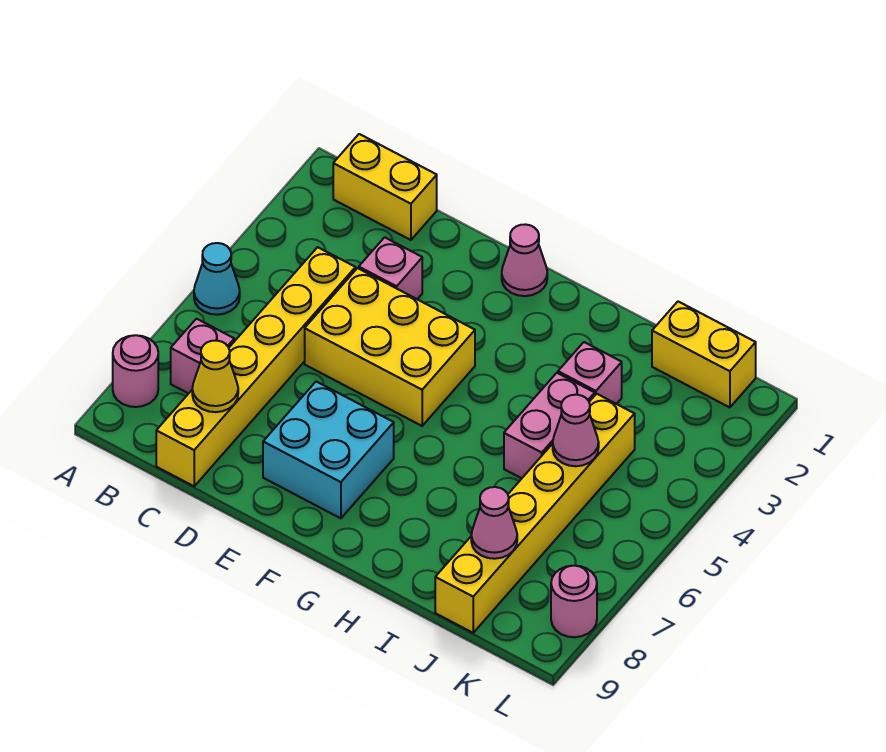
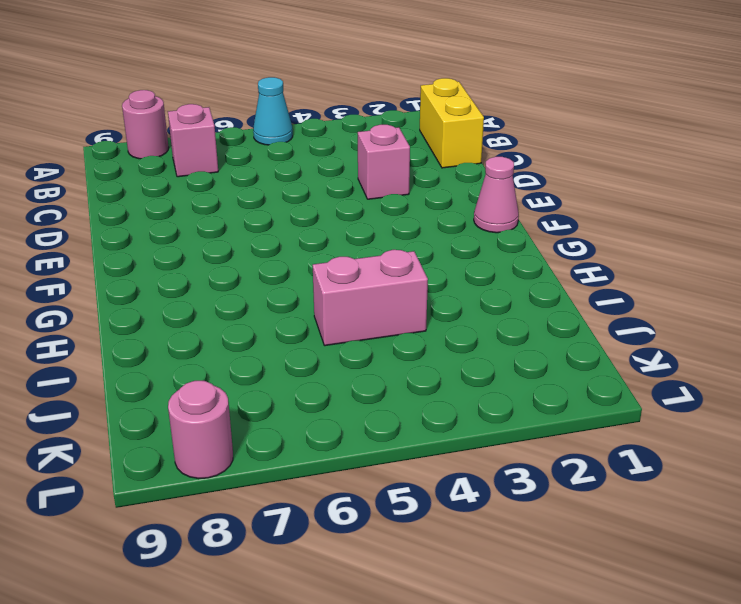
none -> yellow brick C4:C9 level 1
none -> yellow brick D4:F5 level 1
none -> cyan brick E7:F8 level 1

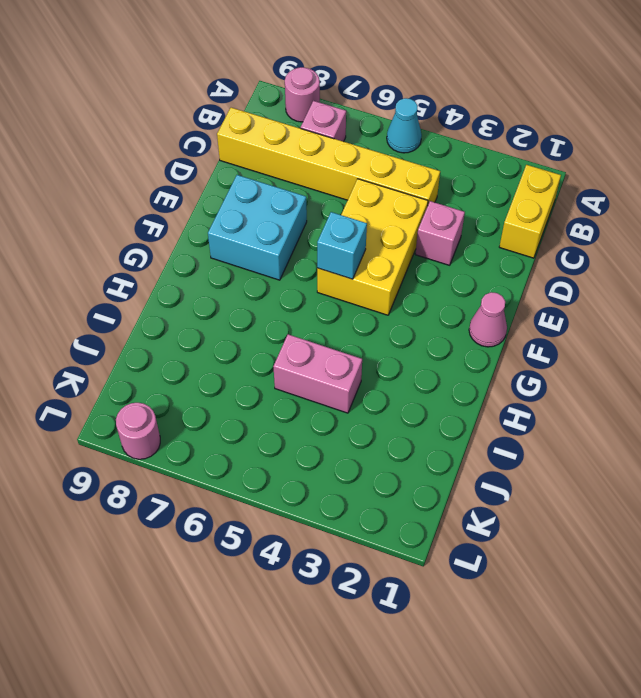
cyan brick F5 level 2 -> none
none -> pink brick I3 level 1
none -> yellow brick J1:K1 level 1
none -> yellow brick J4:J9 level 1

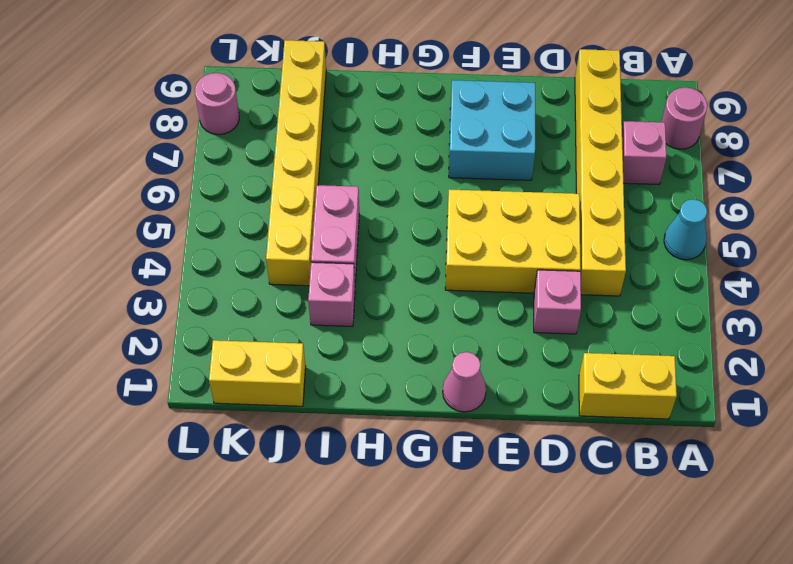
none -> yellow cone C8 level 2
none -> pink cone J5 level 2
none -> pink cone J8 level 2

